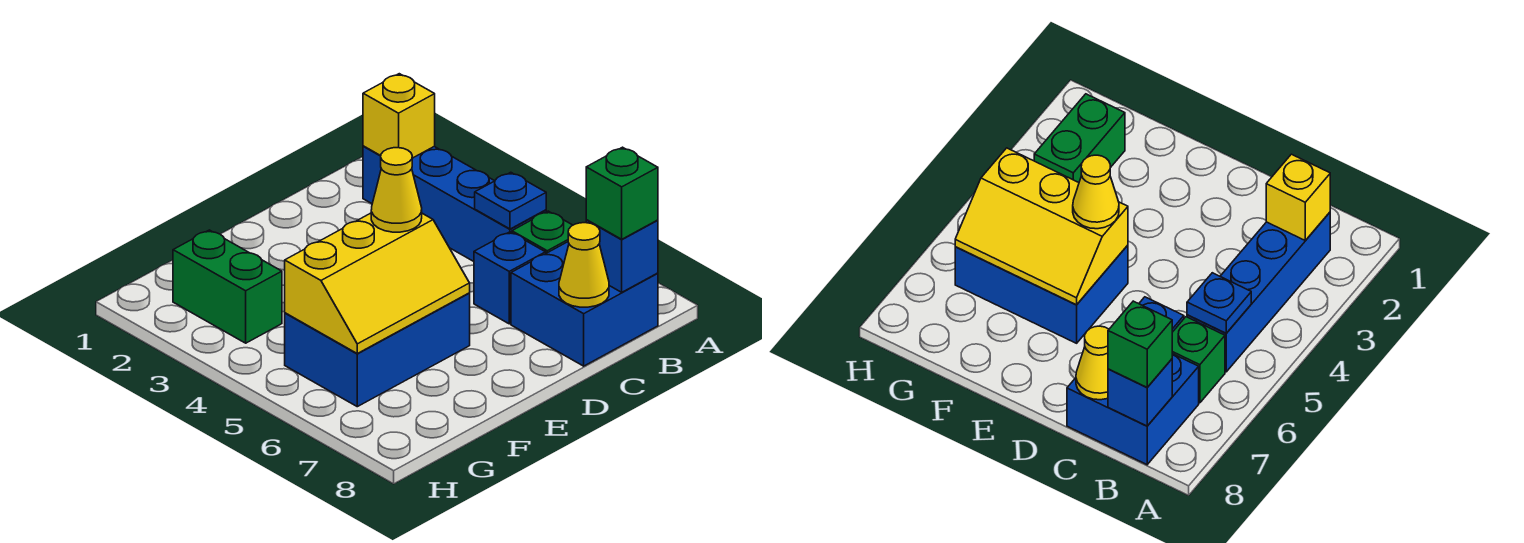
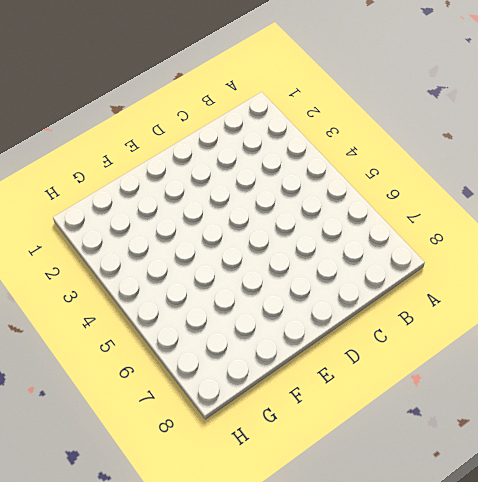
none -> blue brick B2:B5 level 1
none -> green brick B6 level 1
none -> blue brick B7:C8 level 1

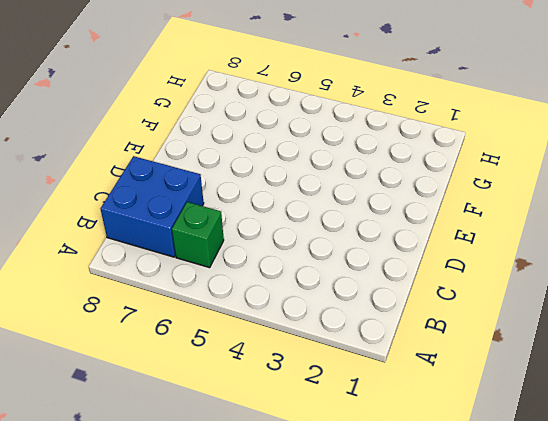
none -> blue brick B2:B5 level 1
none -> blue brick C6 level 1
none -> blue brick E5:G6 level 1

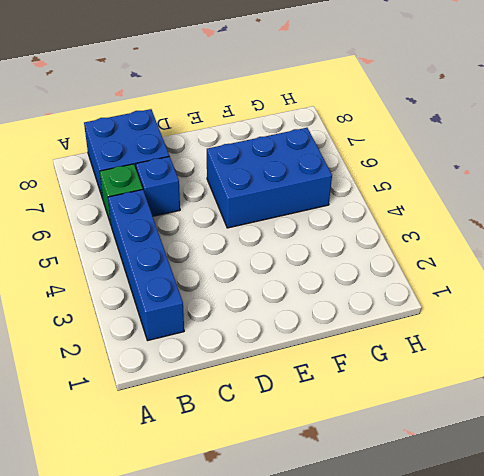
none -> green brick G2:G3 level 1
none -> yellow brick B2 level 2
none -> blue plate B5 level 2

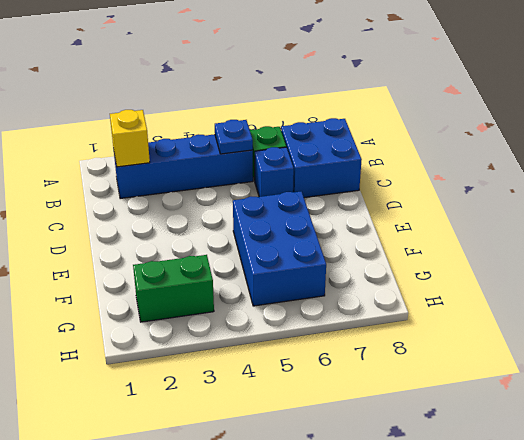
none -> blue brick B8 level 2
none -> yellow cone C8 level 2
none -> yellow slope E5:G6 level 2 top 5

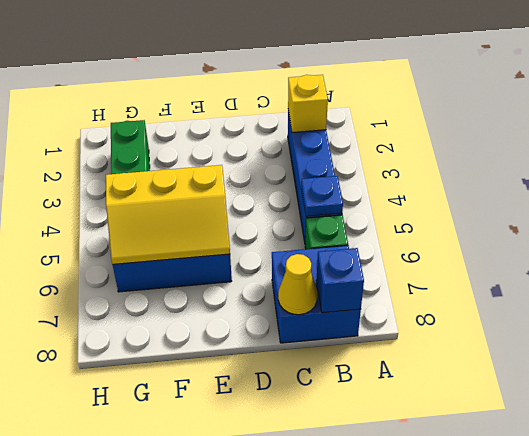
none -> blue brick C6 level 1
none -> green brick B8 level 3
none -> yellow cone E5 level 3

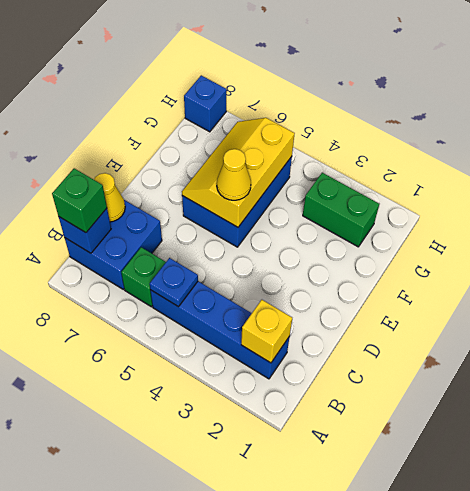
blue brick H8 level 1 -> blue brick C6 level 1

